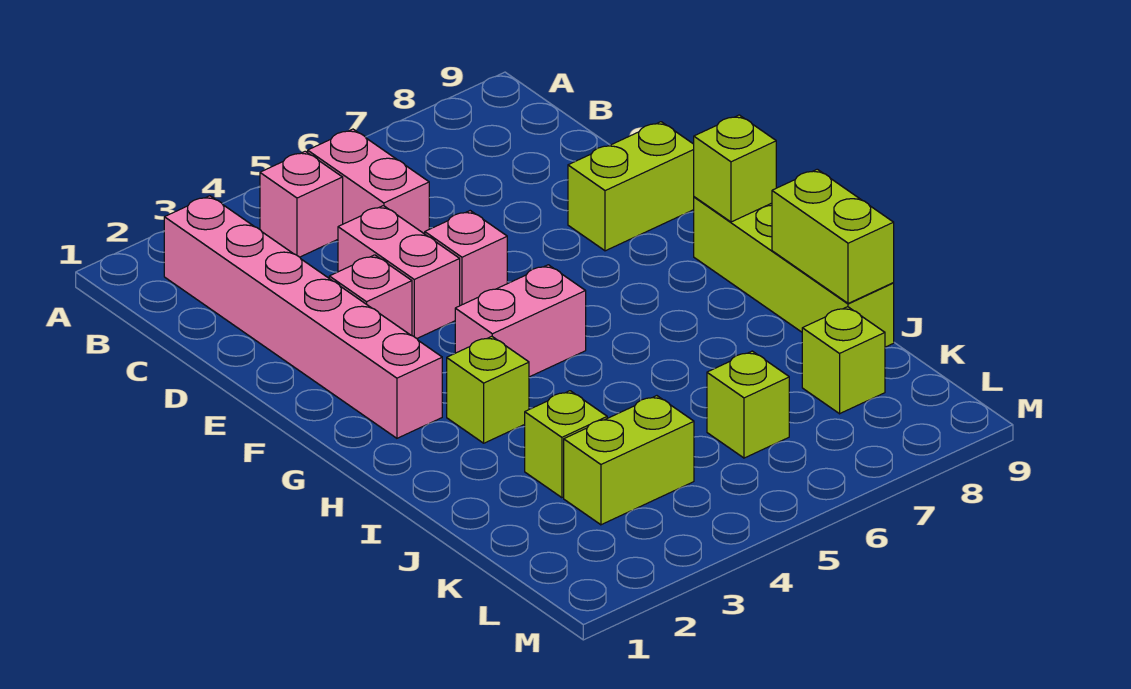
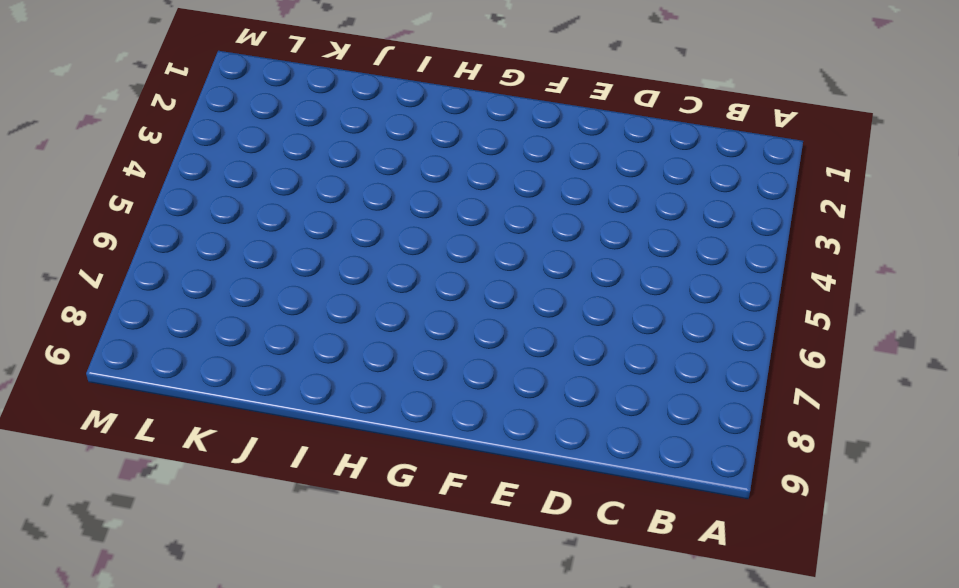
none -> pink brick B2:G2 level 1
none -> pink brick B4 level 1
none -> pink brick B5:C5 level 1

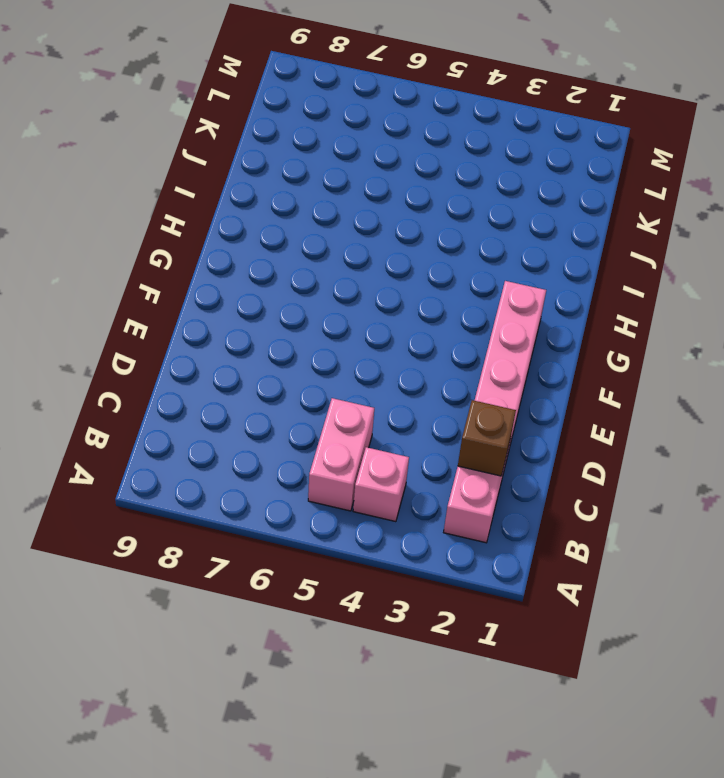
brown brick C2 level 2 -> none
none -> pink brick D4:E4 level 1
none -> pink brick E3 level 1
none -> pink brick E5 level 1

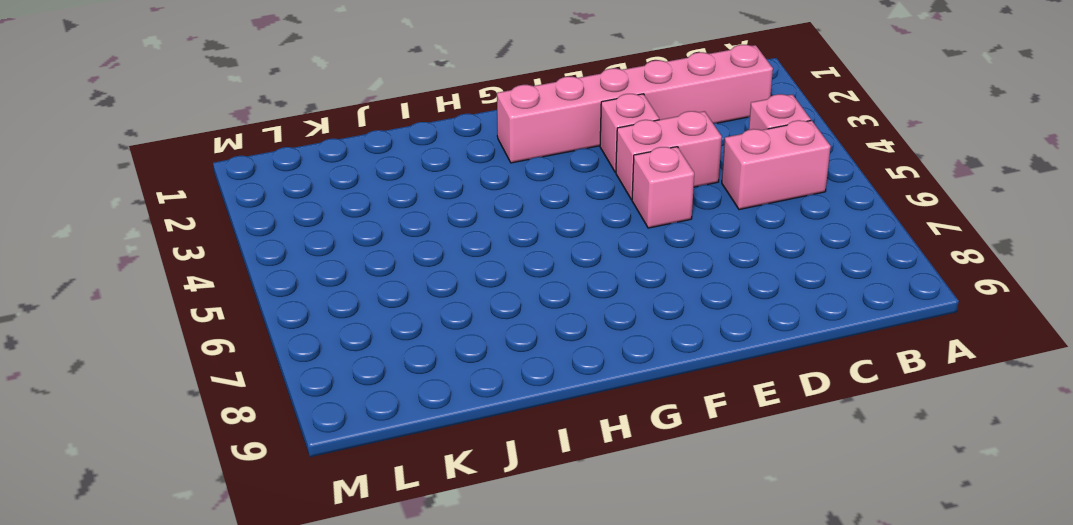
none -> lime brick E8:E9 level 1
none -> pink brick G4:G5 level 1
none -> lime brick G9:J9 level 1

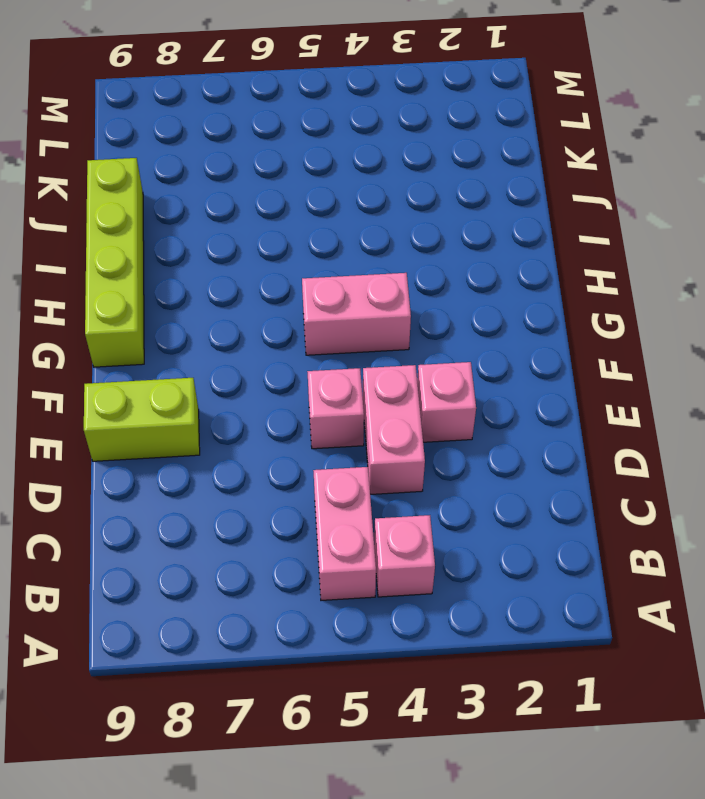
none -> pink brick B2:G2 level 1
none -> lime brick H3 level 1
none -> lime brick J3 level 1

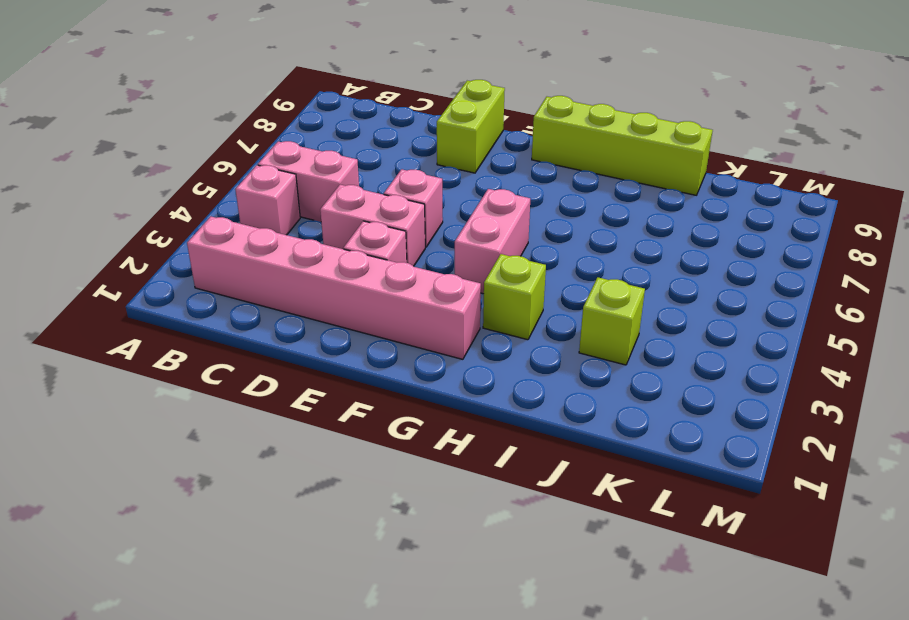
none -> lime brick K3:K4 level 1
none -> lime brick K6 level 1
none -> lime brick K8 level 1

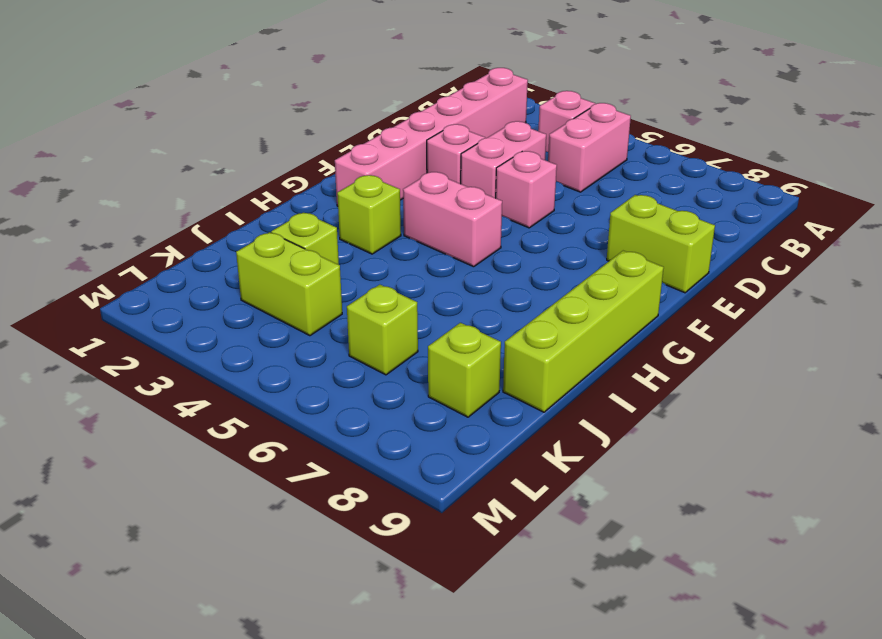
none -> lime brick G9 level 2
none -> lime brick I9:J9 level 2

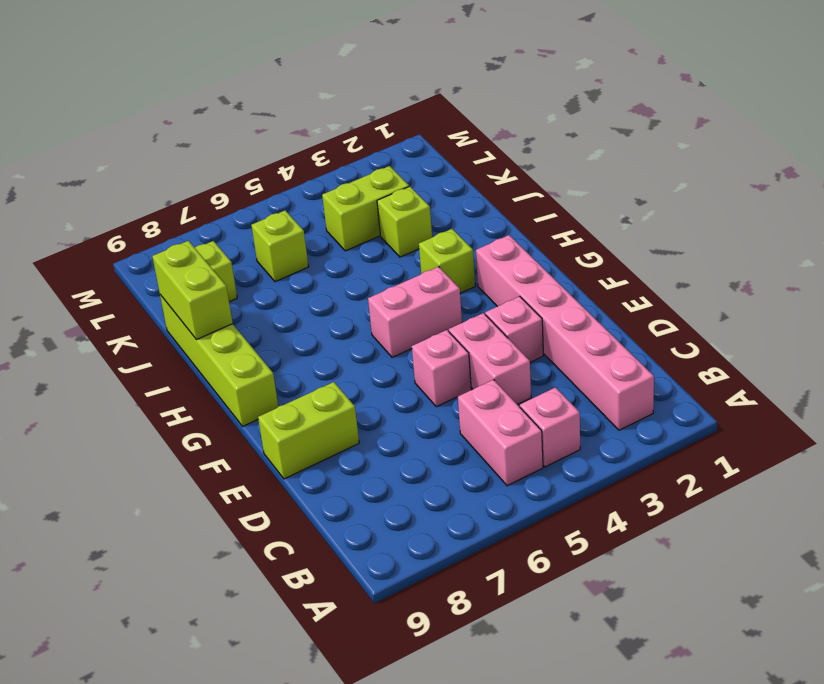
none -> lime brick G9 level 2

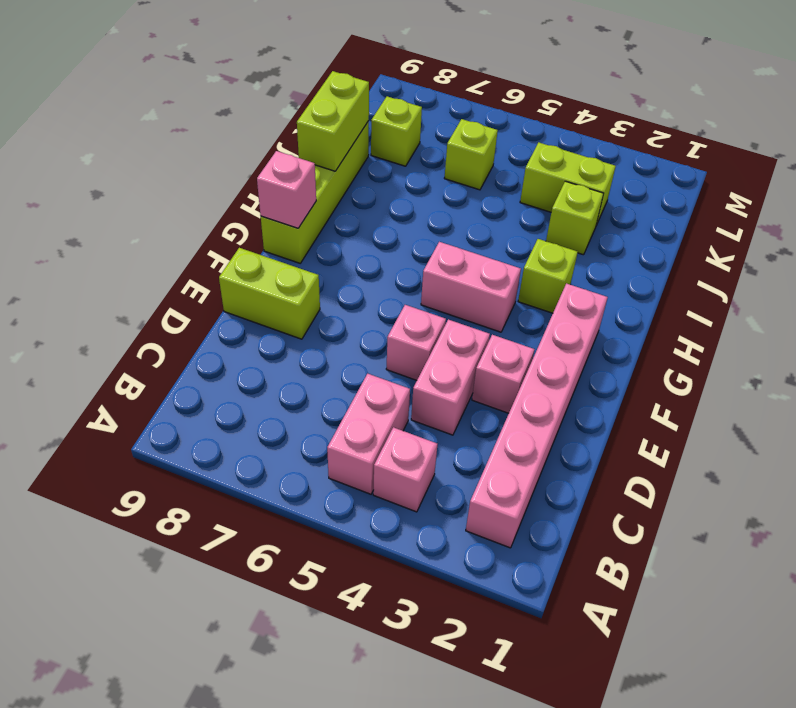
pink brick G9 level 2 -> lime brick G9 level 2

